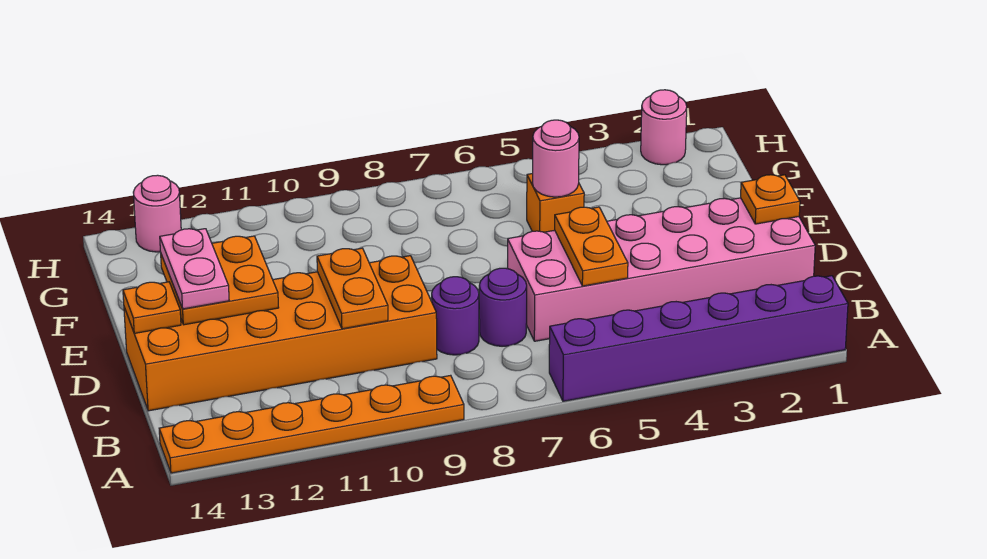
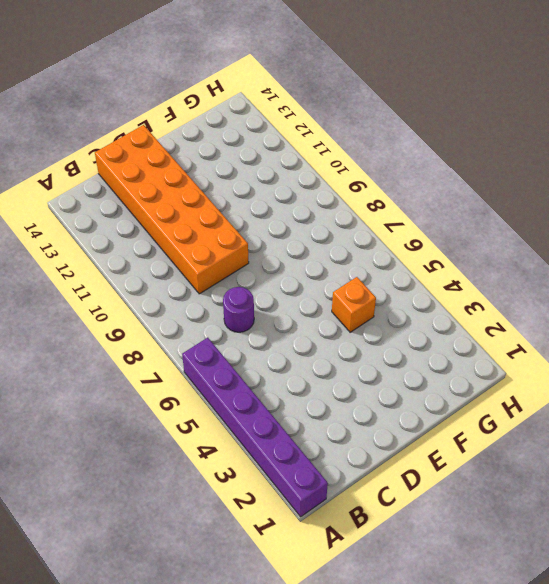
none -> orange plate A9:A14 level 1
none -> pink brick C1:D6 level 1
none -> purple round brick C8 level 1

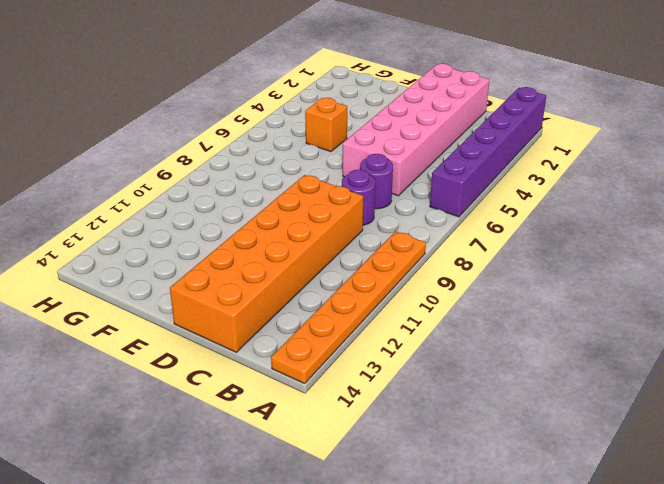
none -> pink round brick H2 level 1
none -> pink round brick H13 level 1
none -> orange plate C5:D5 level 2

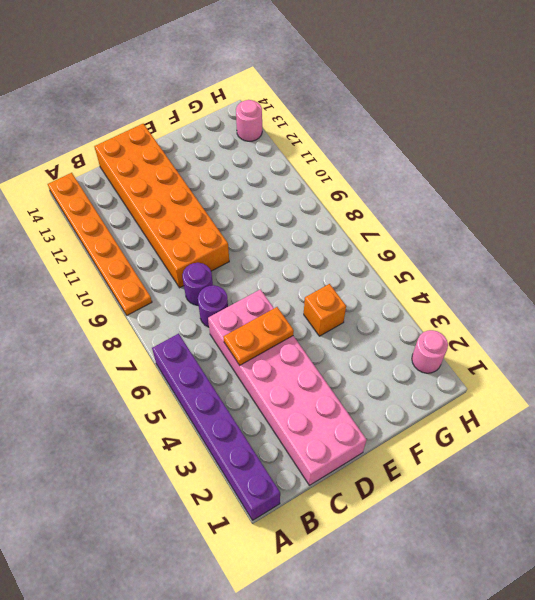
none -> orange plate C10:D10 level 2
none -> orange plate D1 level 2
none -> orange plate D12:E13 level 2

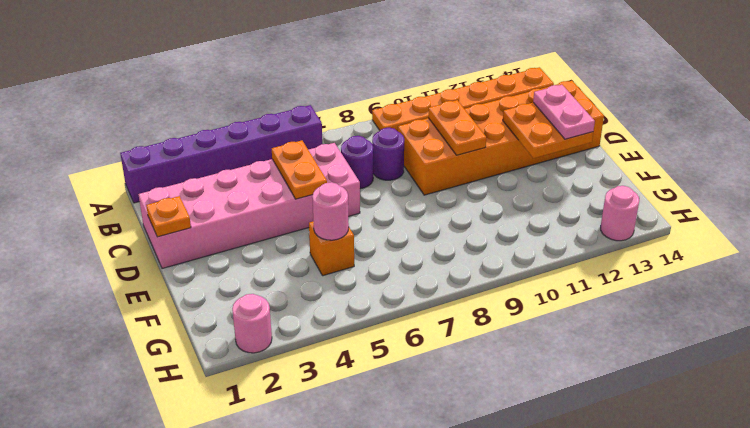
none -> orange plate D14 level 2

